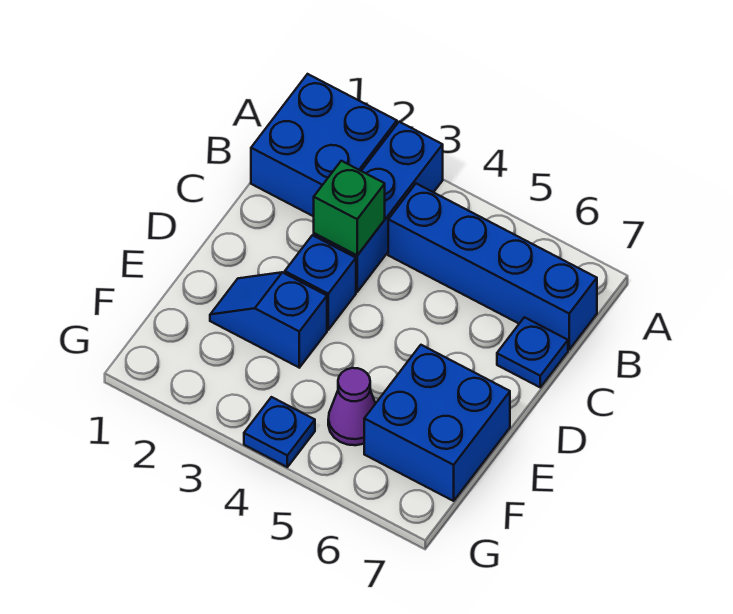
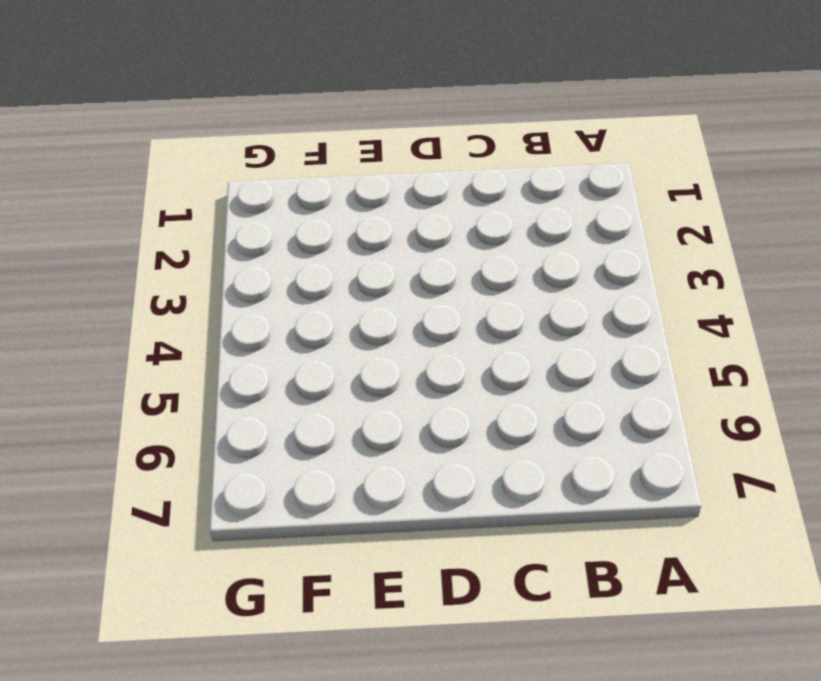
none -> blue brick A1:B2 level 1
none -> blue brick A3:C3 level 1

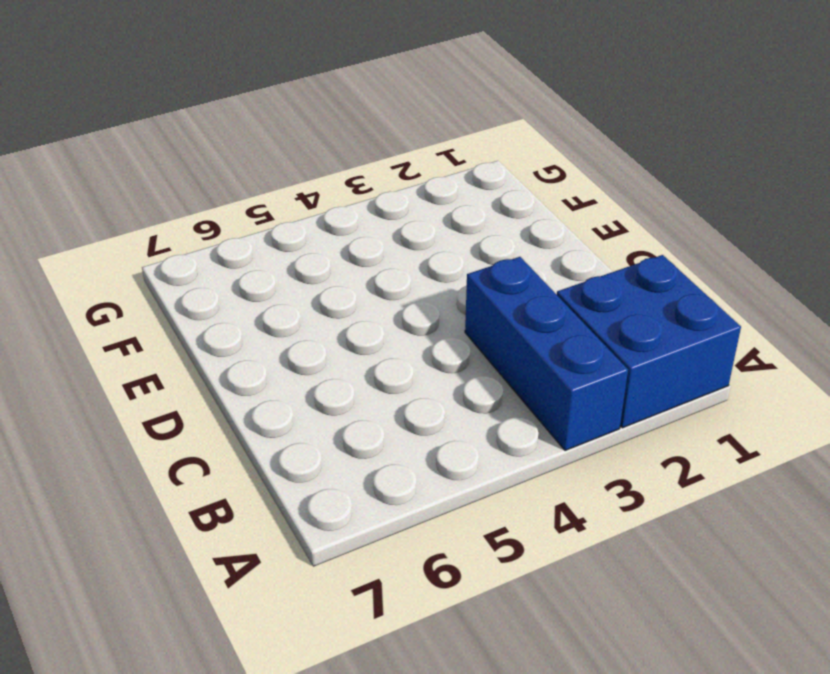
none -> blue brick B4:B7 level 1
none -> blue plate C7 level 1

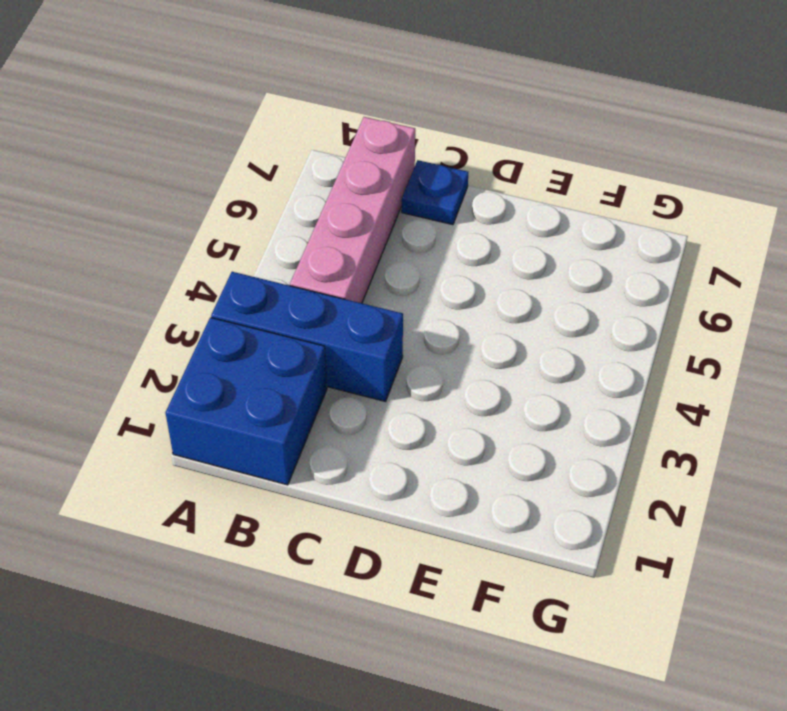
pink brick B4:B7 level 1 -> blue brick B4:B7 level 1
none -> blue brick D3 level 1
none -> blue slope E2:E3 level 1 top 3

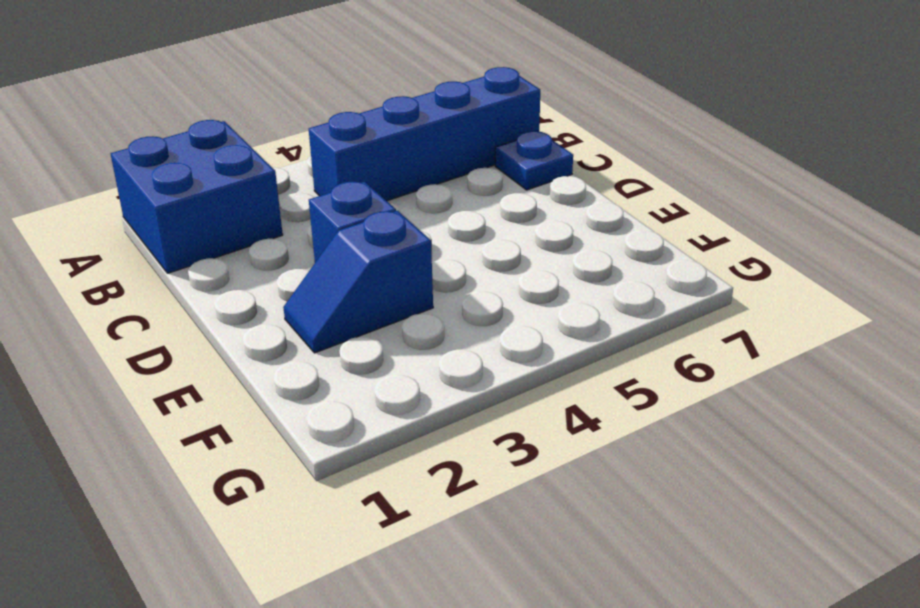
none -> blue brick A3:C3 level 1
none -> blue brick E6:F7 level 1

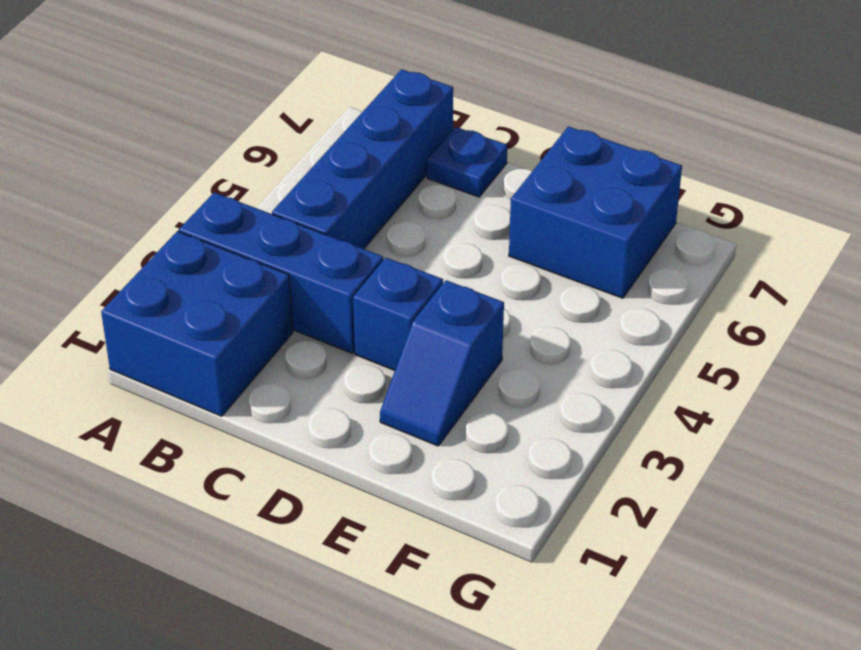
none -> purple cone F5 level 1
none -> blue plate G4 level 1

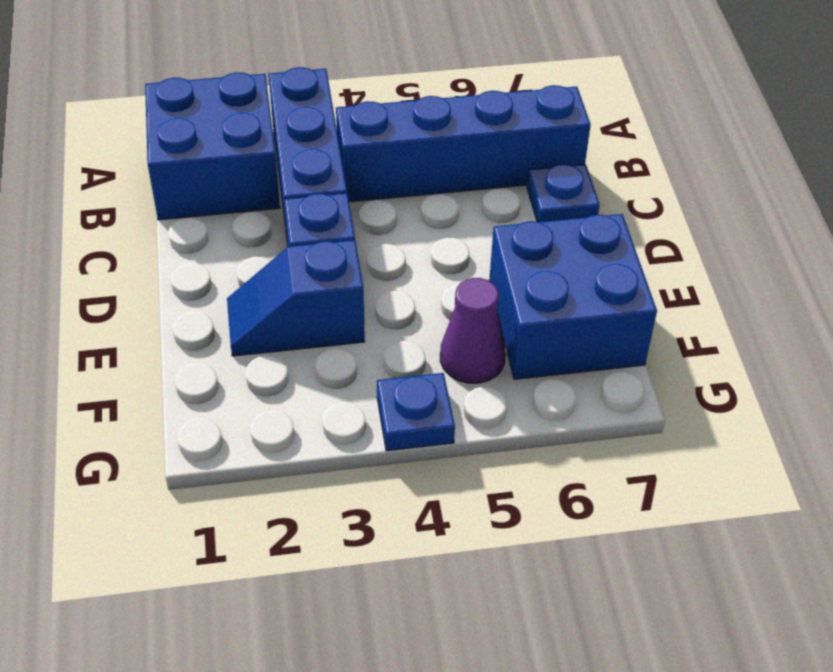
none -> green brick C3 level 2

